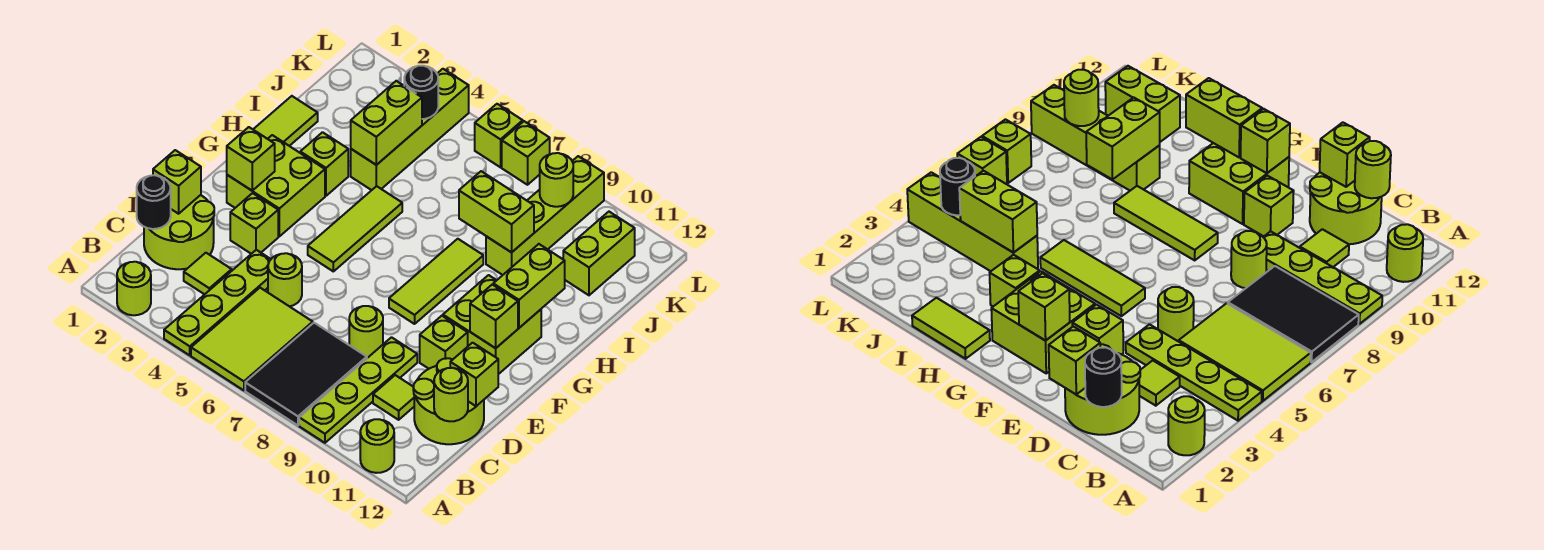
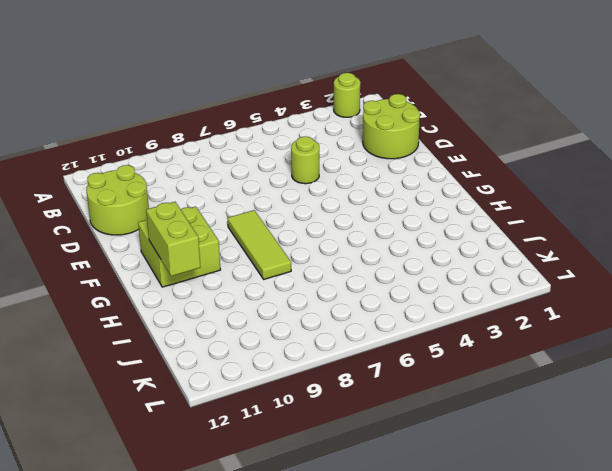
none -> lime plate A4:D4 level 1
none -> lime tile A5:C6 level 1
none -> black tile A7:C8 level 1
none -> lime plate A9:D9 level 1

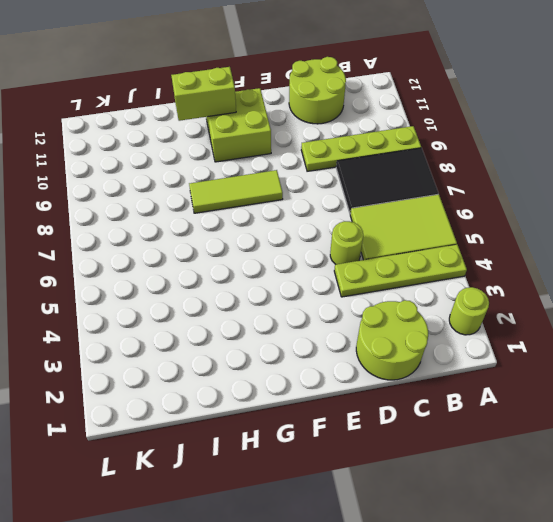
none -> lime round brick A11 level 1
none -> lime tile C3 level 1
none -> lime tile C10 level 1
none -> lime round brick D8 level 1

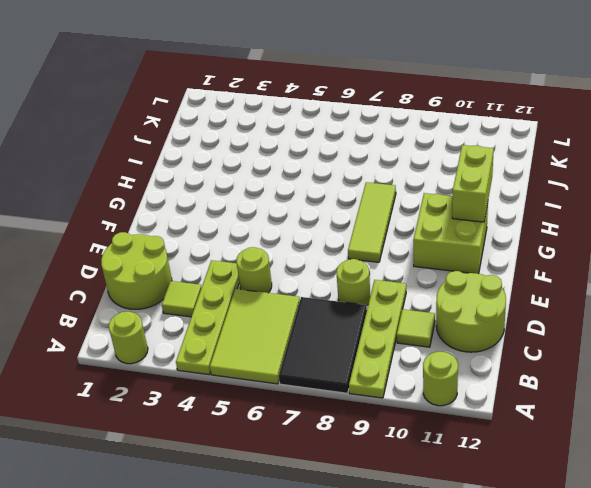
none -> lime brick E3 level 1
none -> lime brick E10 level 1
none -> lime brick F2:G3 level 1
none -> lime tile F5:H5 level 1

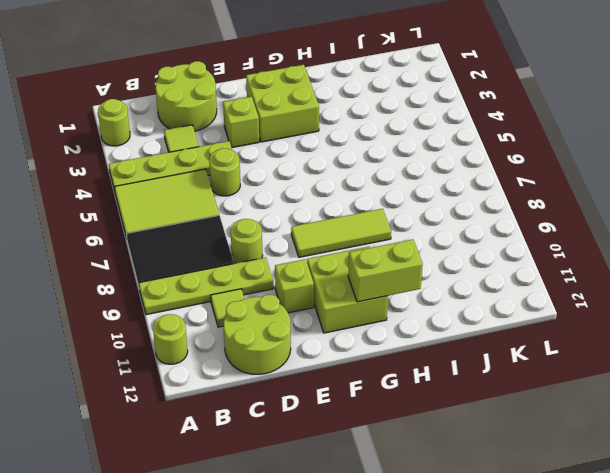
none -> lime tile F5:H5 level 1
none -> lime tile H1:I1 level 1
none -> lime brick H3 level 1
none -> lime brick I4:L4 level 1

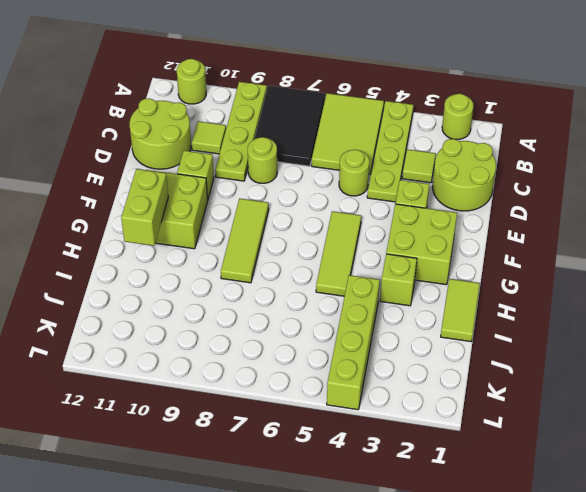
none -> lime brick I9:L9 level 1
none -> lime brick J11:K11 level 1
none -> lime brick L6 level 1
none -> lime brick L7 level 1

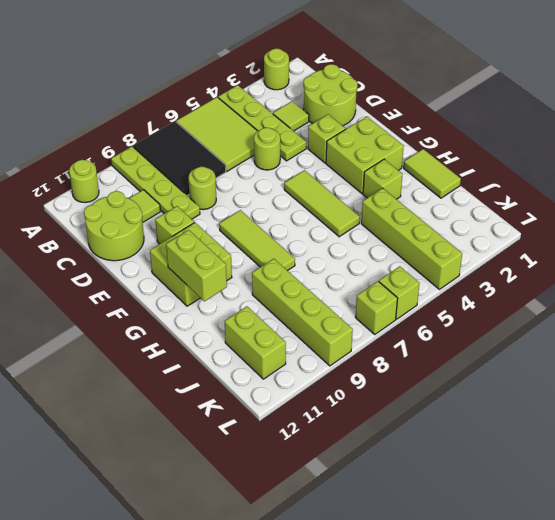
none -> black round brick C1 level 2
none -> lime round brick C12 level 2
none -> lime brick D1 level 2
none -> lime brick D12 level 2

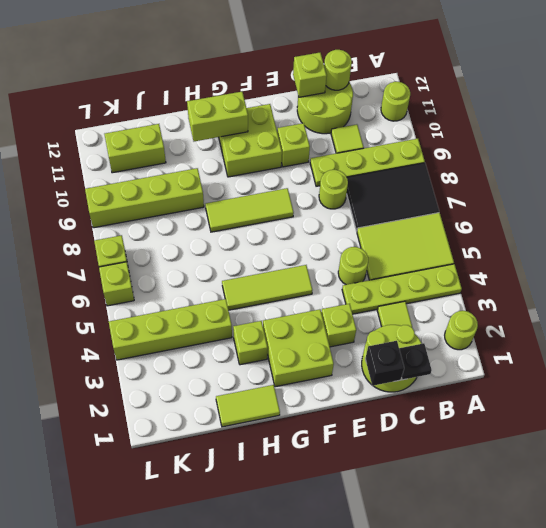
black plate C1 level 2 -> black round brick C1 level 2
black brick D1 level 2 -> lime brick D1 level 2
none -> lime brick F2 level 2
none -> lime brick F11 level 2
none -> lime brick I4:J4 level 2
none -> lime brick I8:I9 level 2

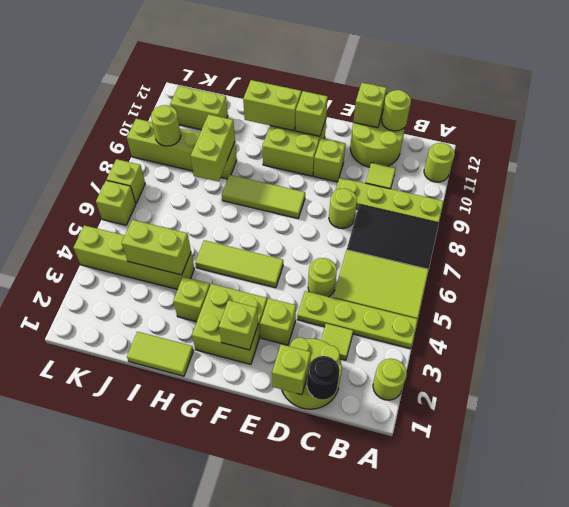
none -> black round brick K4 level 2

